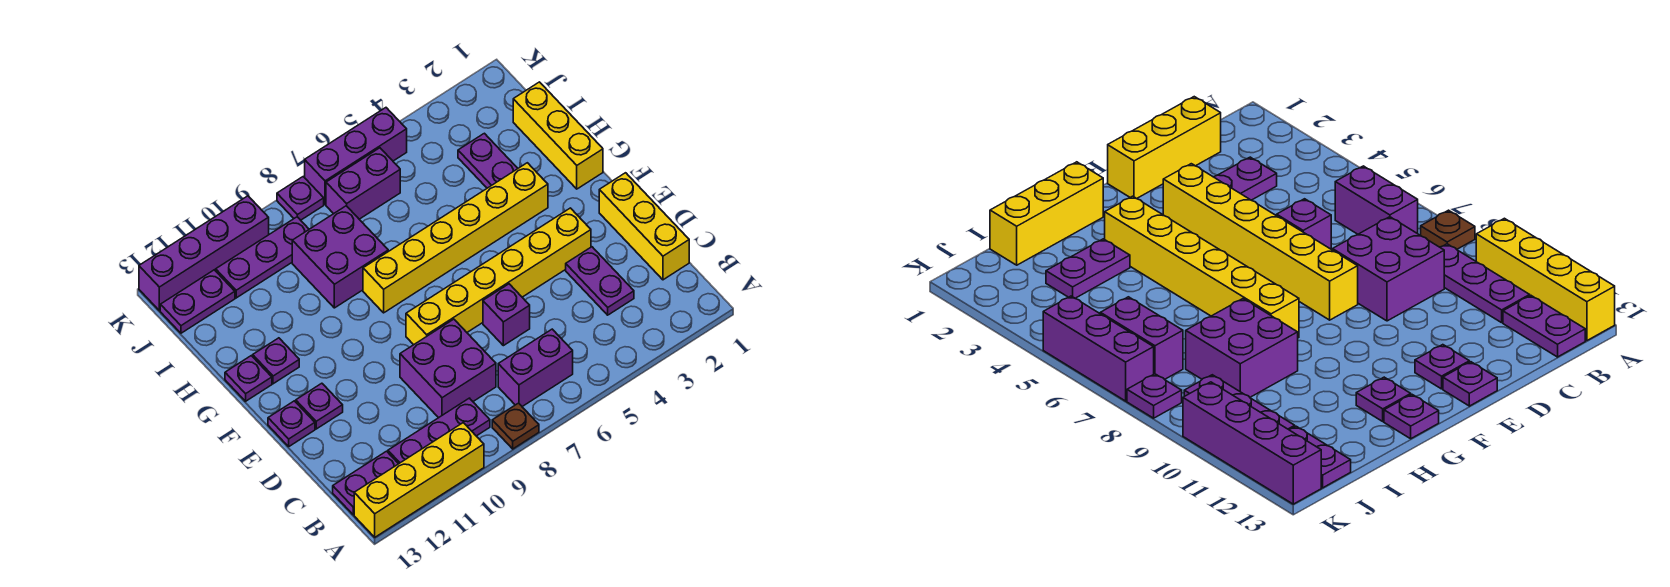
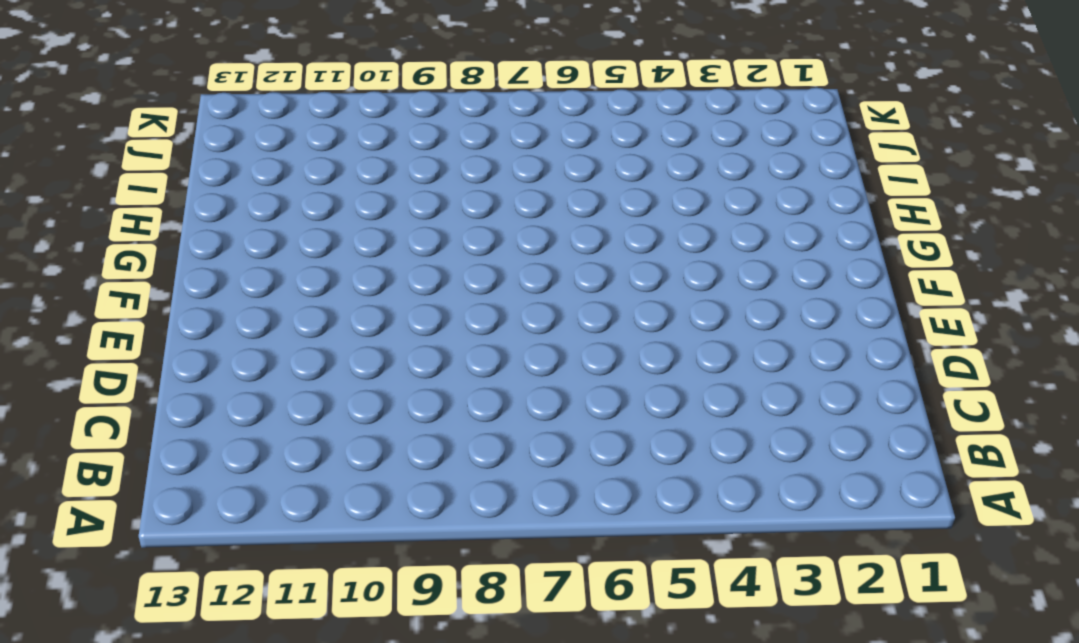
none -> brown plate A8 level 1
none -> yellow brick A10:A13 level 1
none -> purple brick B6:B7 level 1

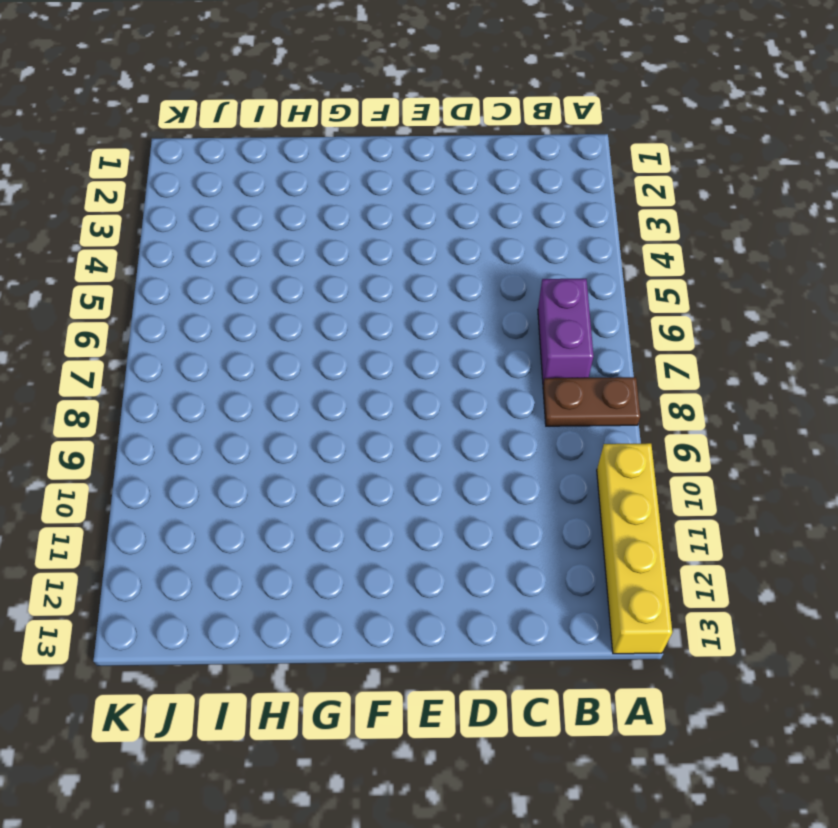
brown plate A8:B8 level 1 -> brown plate A8 level 1
none -> purple plate B9:B11 level 1
none -> purple plate B12:B13 level 1
none -> yellow brick C1:E1 level 1

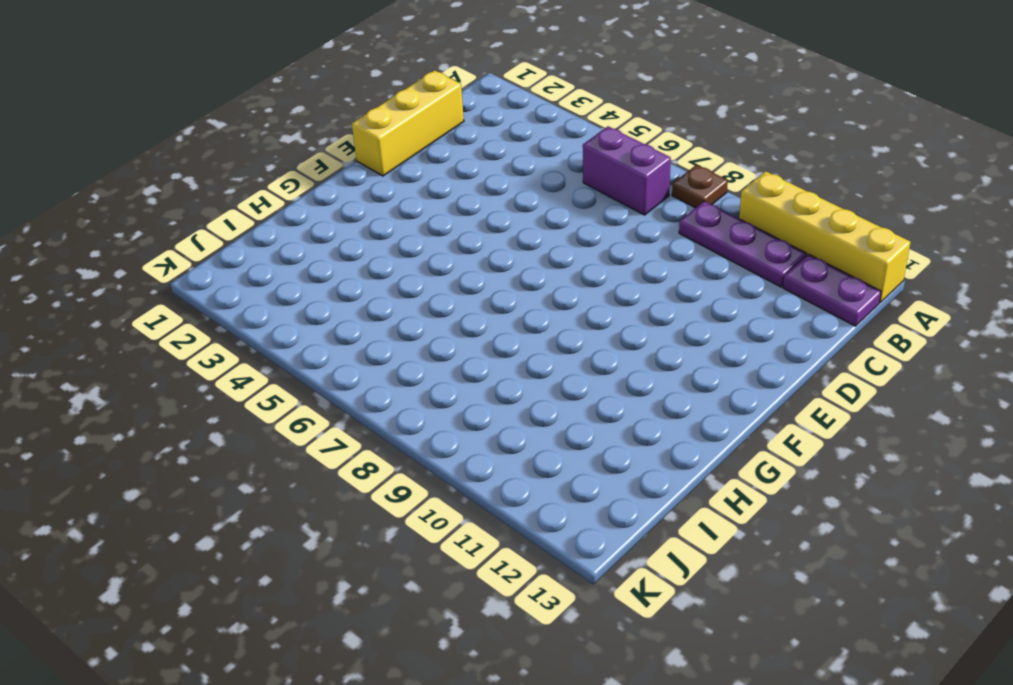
none -> purple plate C3:D3 level 1
none -> purple brick C8:D9 level 1
none -> purple brick D6 level 1

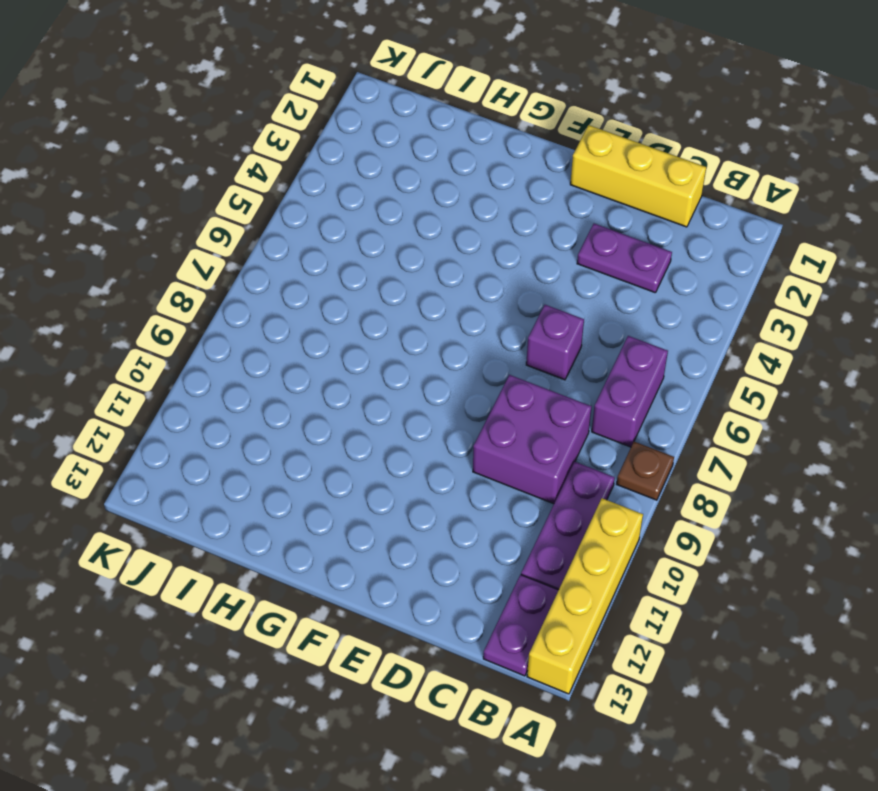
none -> yellow brick E3:E8 level 1
none -> purple plate E12 level 1
none -> purple plate E13 level 1

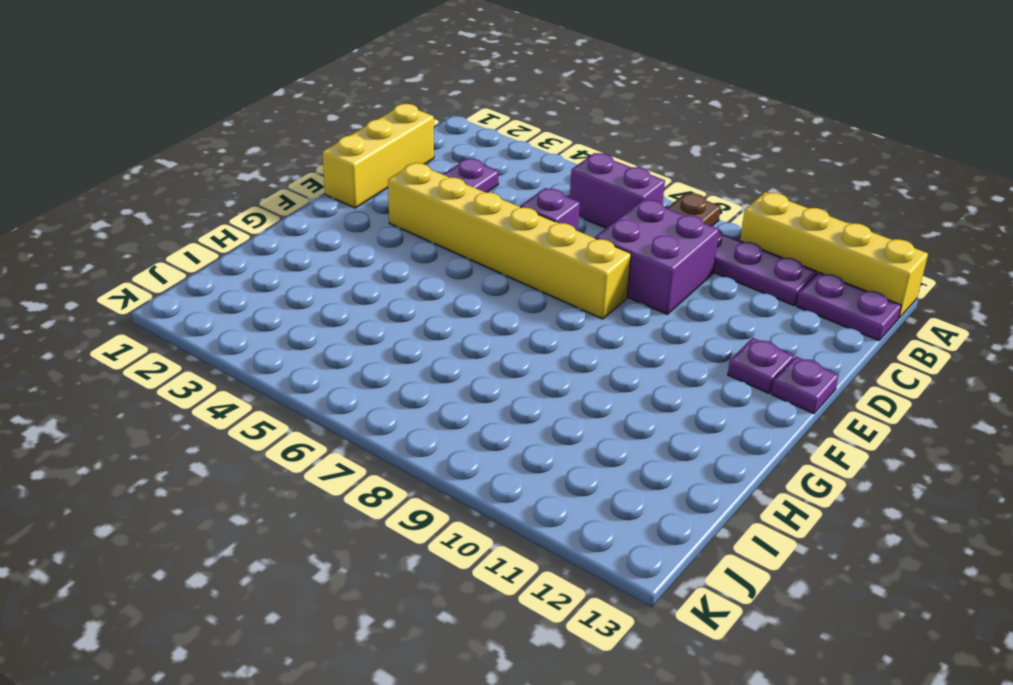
none -> yellow brick G1:I1 level 1
none -> yellow brick G3:G8 level 1
none -> purple plate G12 level 1

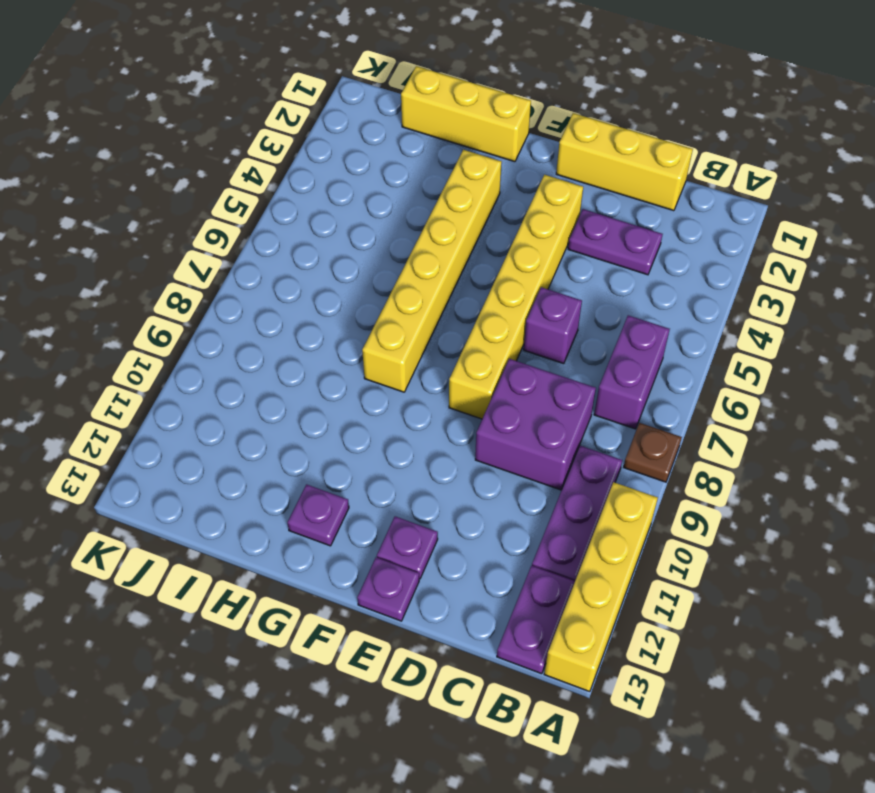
none -> purple plate G13 level 1
none -> purple plate H3:I3 level 1
none -> purple brick H8:I9 level 1

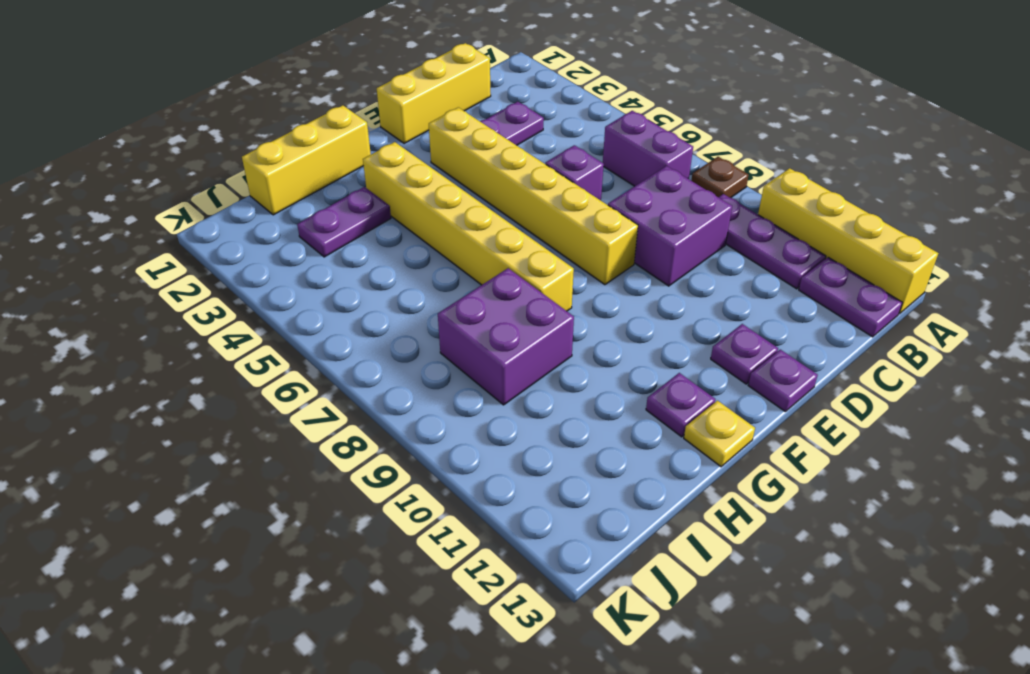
yellow plate G13 level 1 -> purple plate G13 level 1
none -> purple brick J6:J7 level 1
none -> purple plate J9:J11 level 1
none -> purple plate J12:J13 level 1

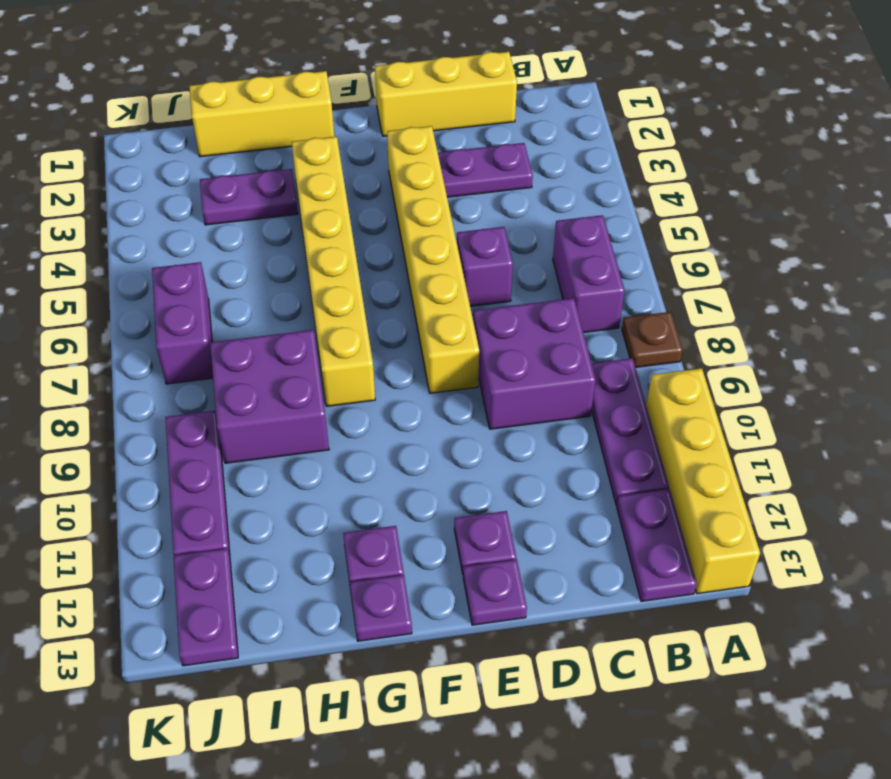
none -> purple brick K5:K7 level 1
none -> purple plate K8 level 1
none -> purple brick K10:K13 level 1

